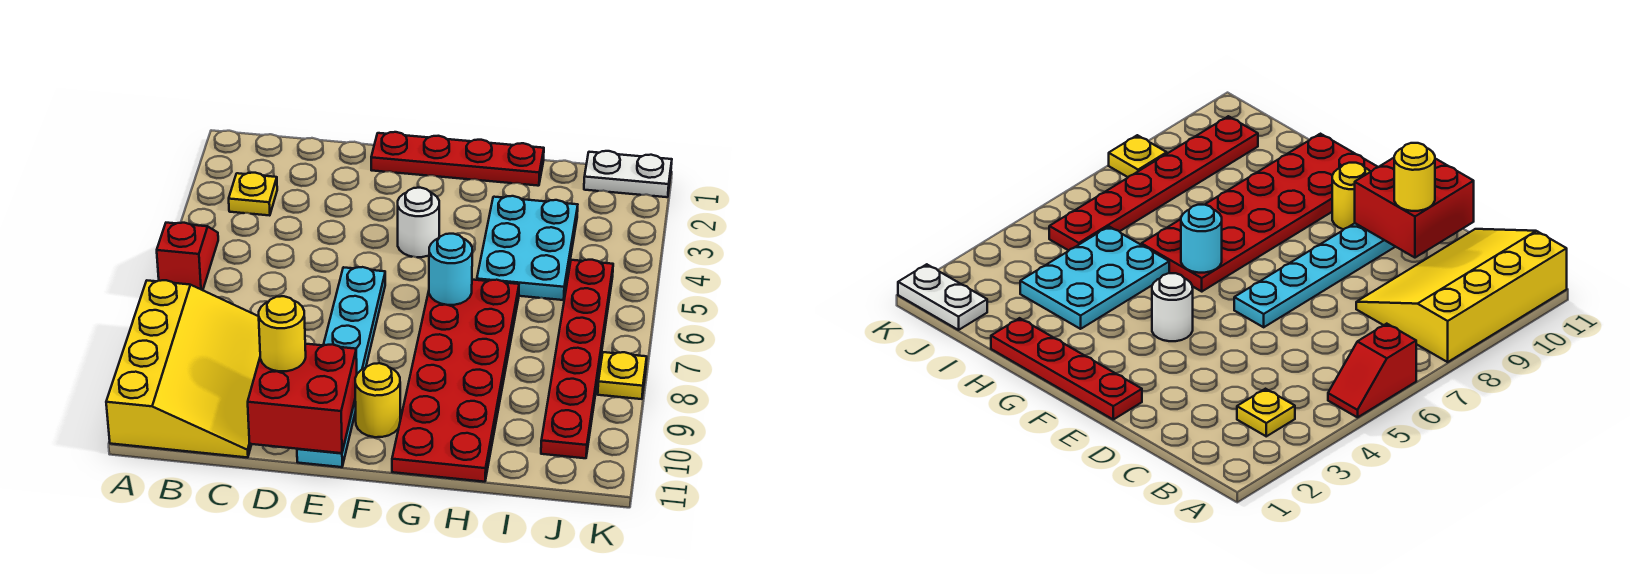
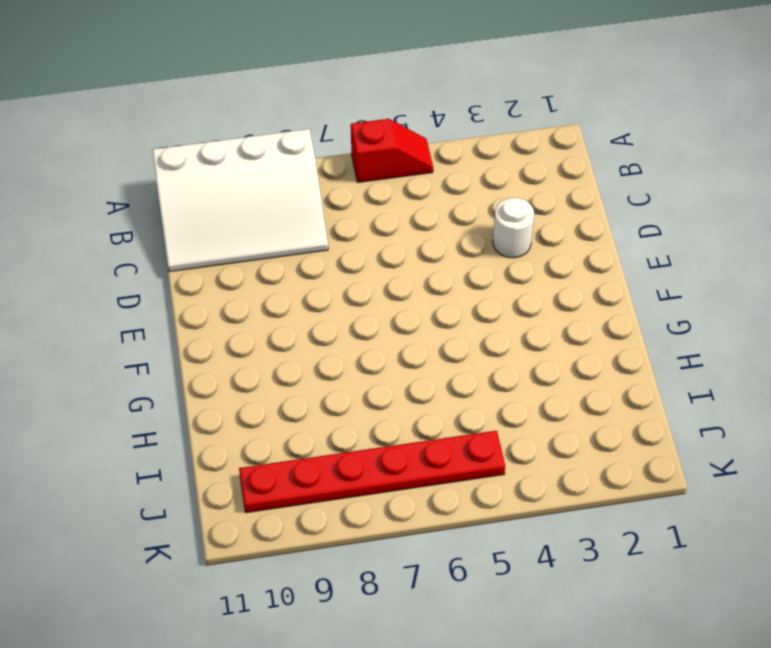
white slope A8:C11 level 1 top A -> yellow slope A8:C11 level 1 top A
white round brick D3 level 1 -> white round brick F4 level 1
none -> yellow plate B3 level 1
none -> red plate E1:H1 level 1
none -> cyan plate E6:E11 level 1

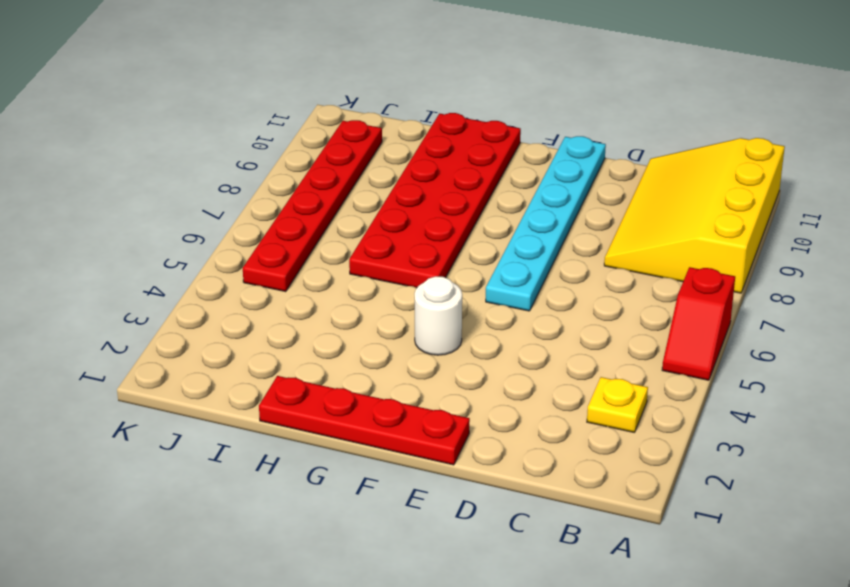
none -> yellow round brick F10 level 1
none -> cyan plate H3:I5 level 1
none -> white plate J1:K1 level 1

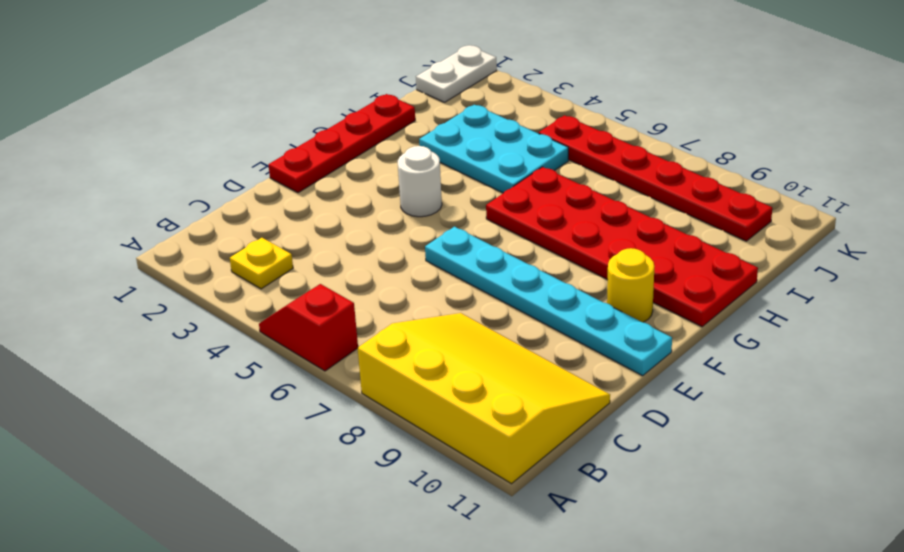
none -> yellow plate K8 level 1
none -> red brick D10:E11 level 2
none -> cyan round brick G6 level 2

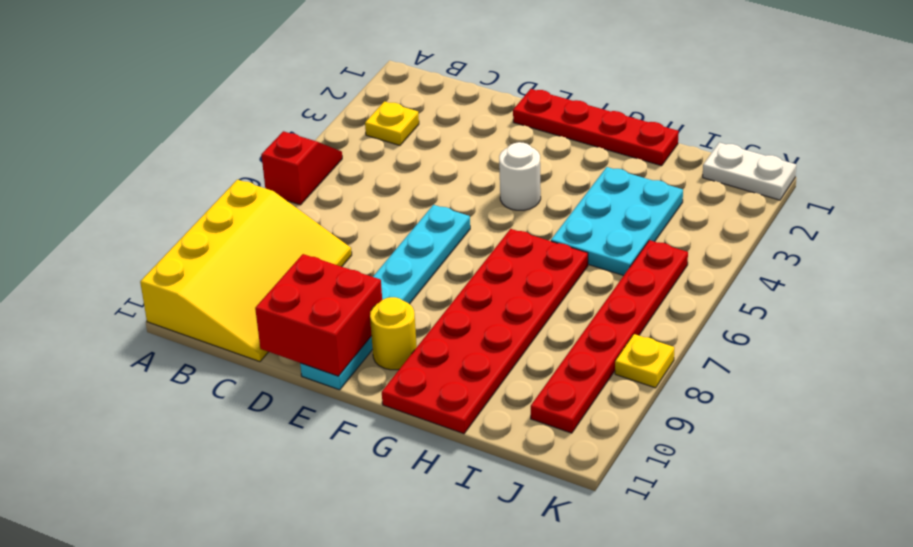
none -> cyan round brick G6 level 2
none -> yellow round brick D10 level 3

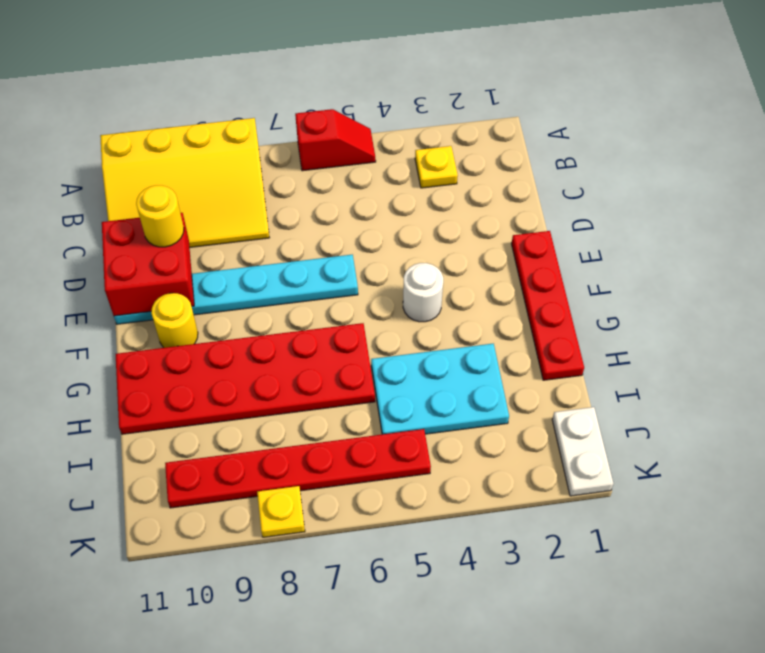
none -> cyan round brick G6 level 2

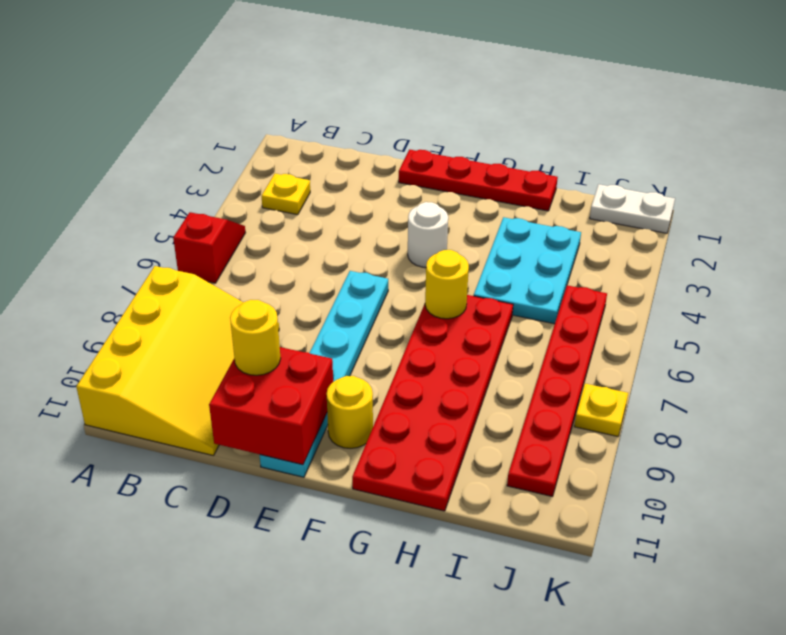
yellow round brick G6 level 2 -> cyan round brick G6 level 2

